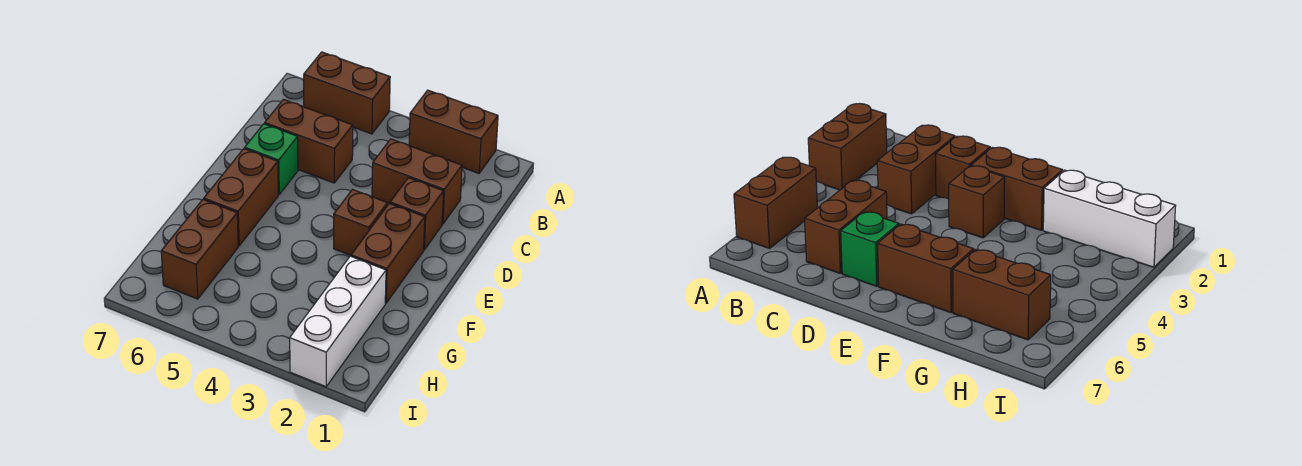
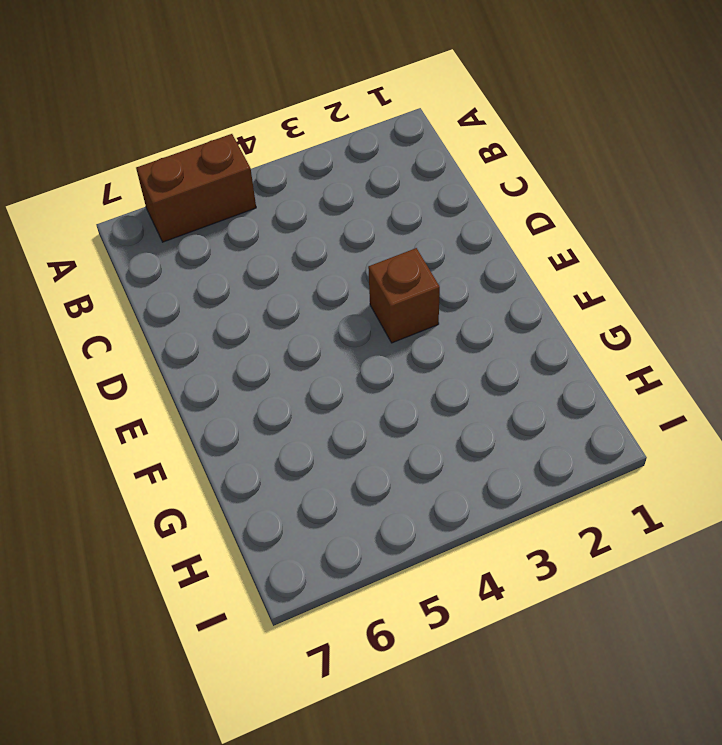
none -> brown brick A2:A3 level 1
none -> brown brick C2:C3 level 1

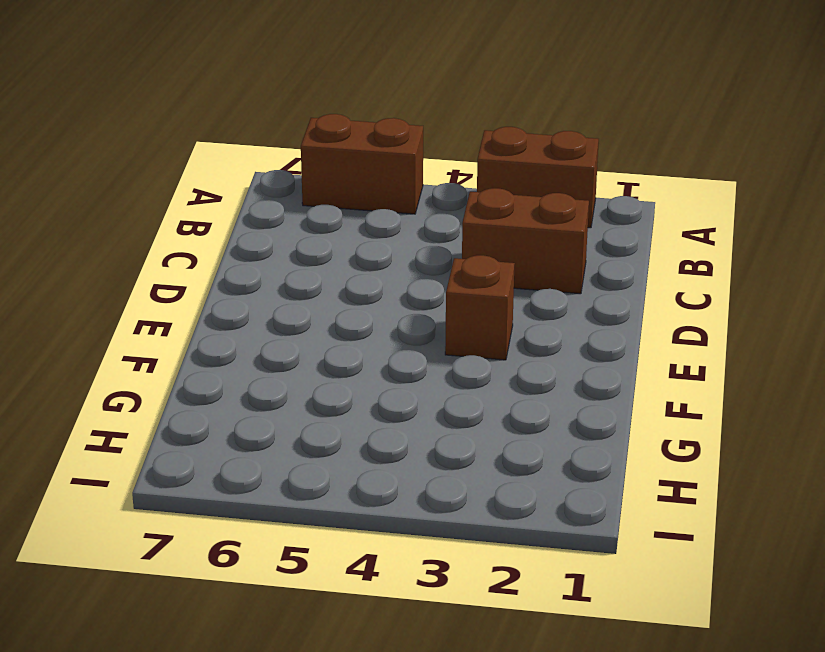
none -> brown brick C5:C6 level 1
none -> brown brick D2 level 1

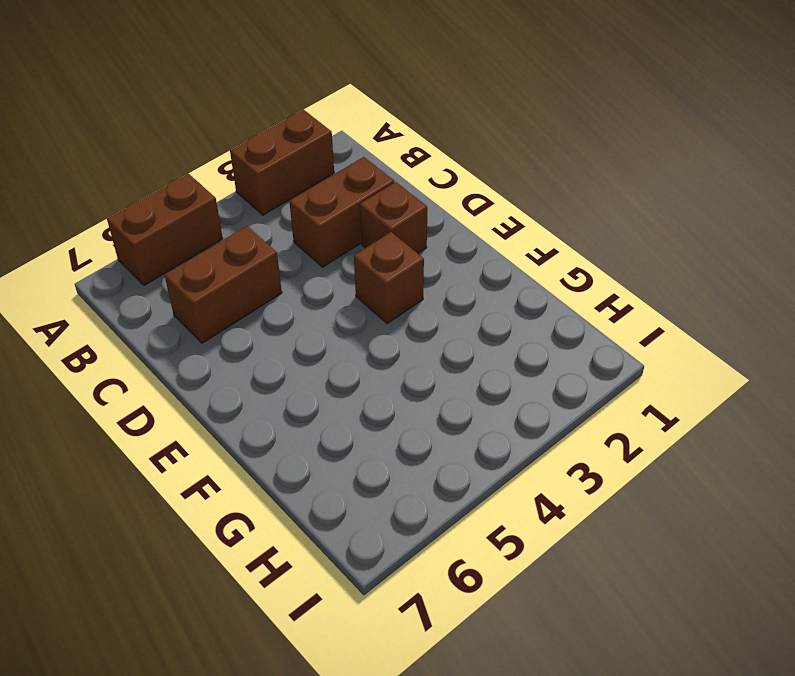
none -> green brick D6 level 1
none -> brown brick E2:F2 level 1

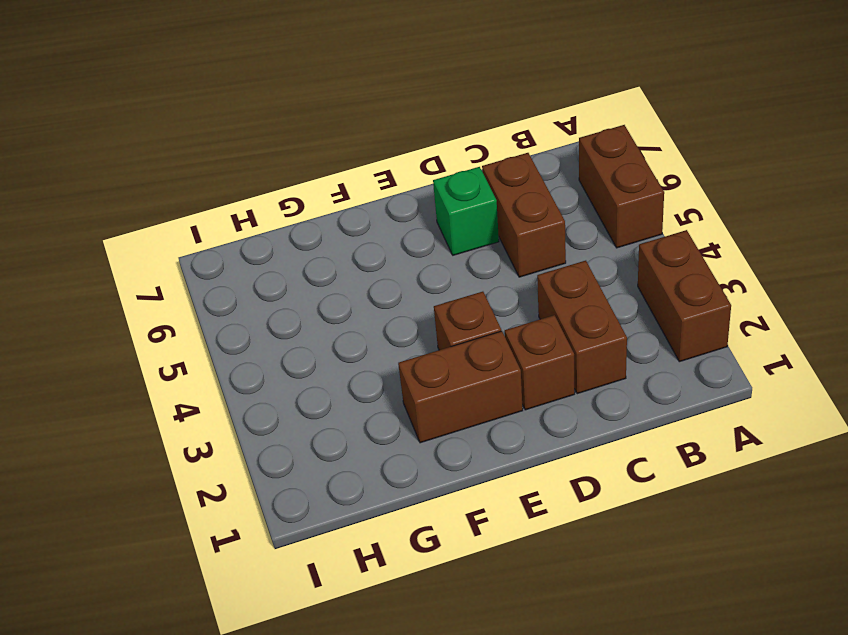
none -> brown brick E6:F6 level 1
none -> white brick G2:I2 level 1

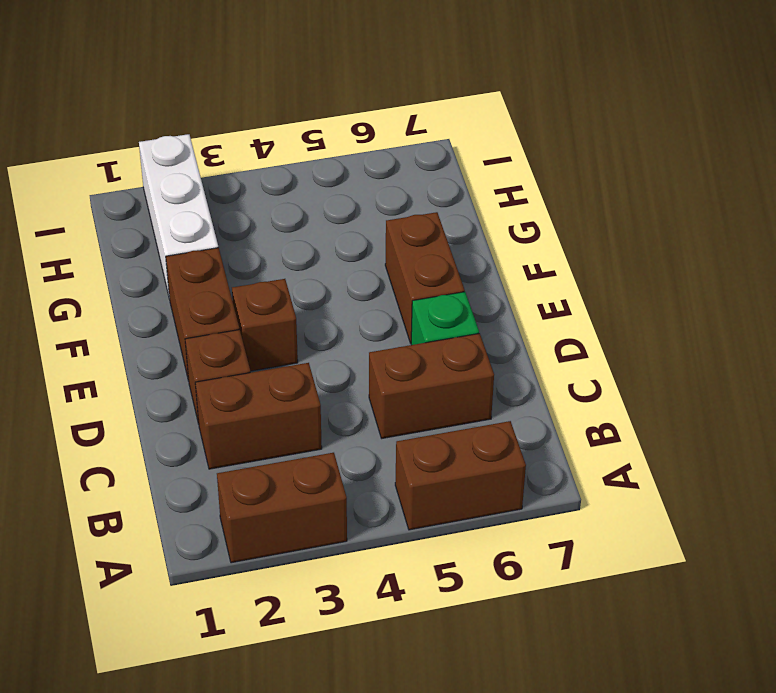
none -> brown brick G6:H6 level 1

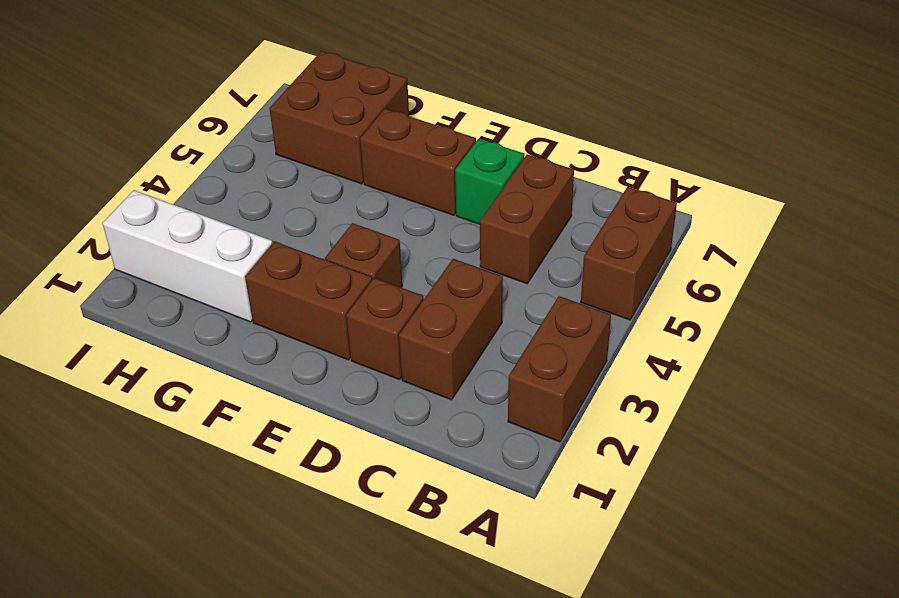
brown brick G6:H7 level 1 -> brown brick G6:H6 level 1

